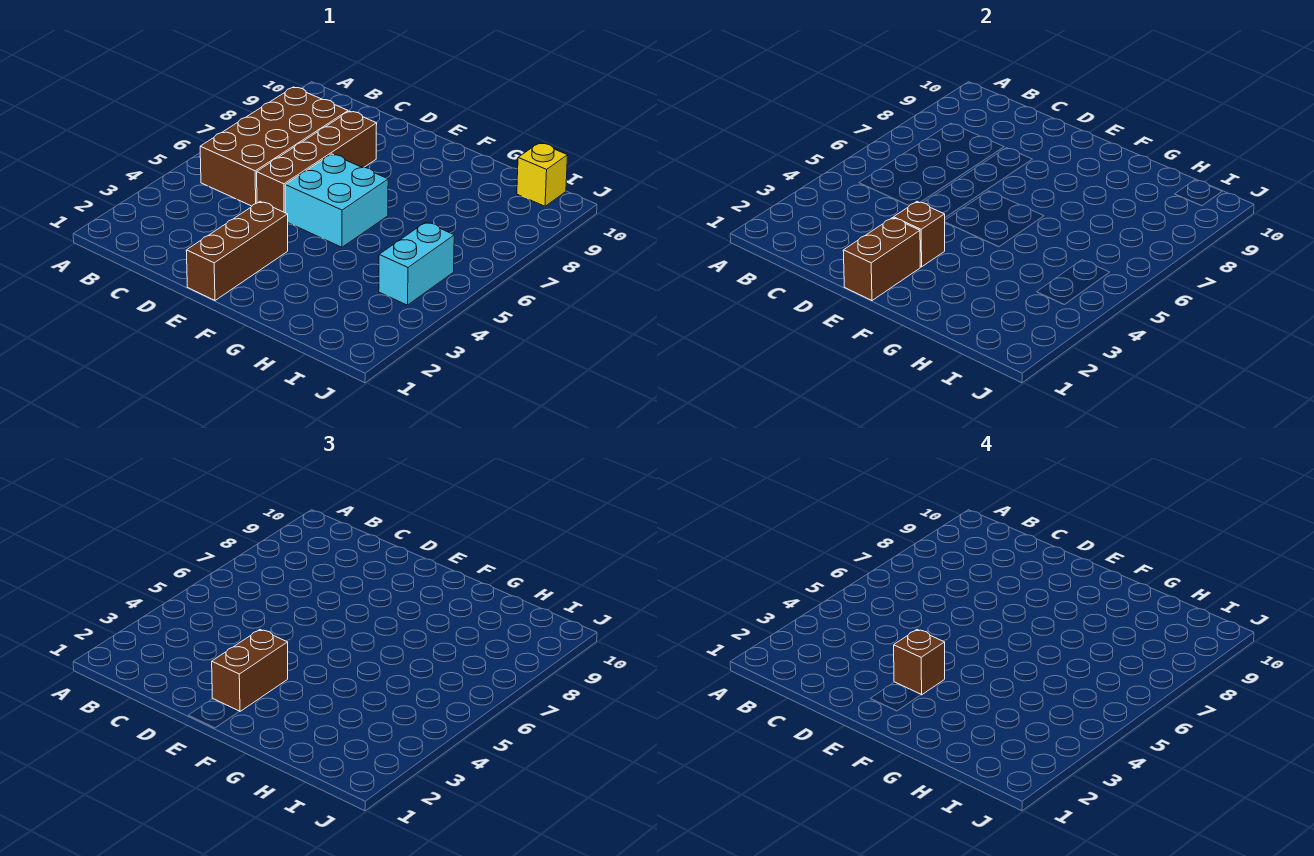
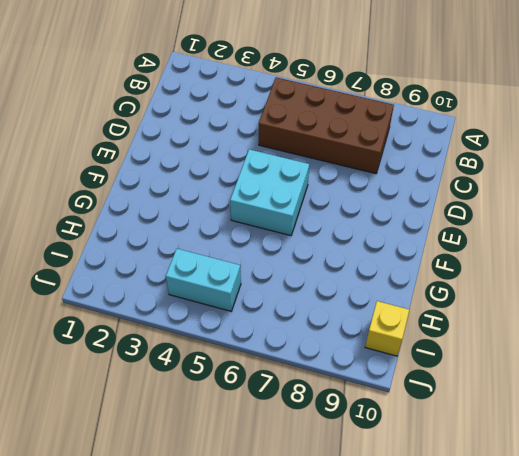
none -> brown brick D5:D8 level 1
none -> brown brick E1:E3 level 1

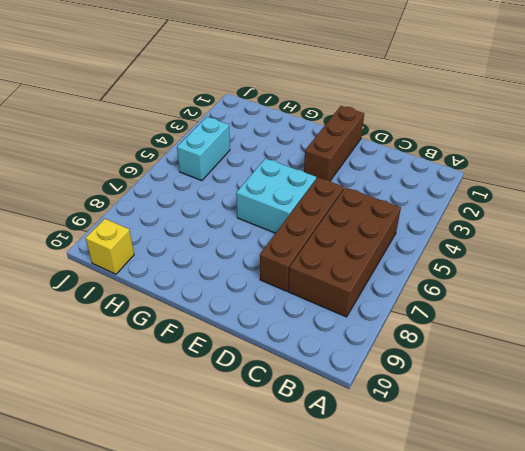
none -> brown brick E1:E2 level 2
none -> brown brick E3 level 2

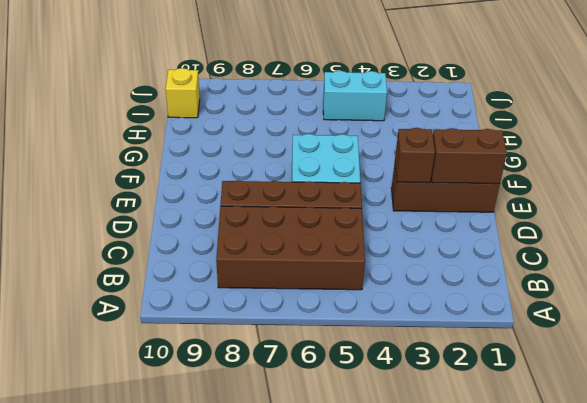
none -> brown brick E2:E3 level 3
none -> brown brick E3 level 4

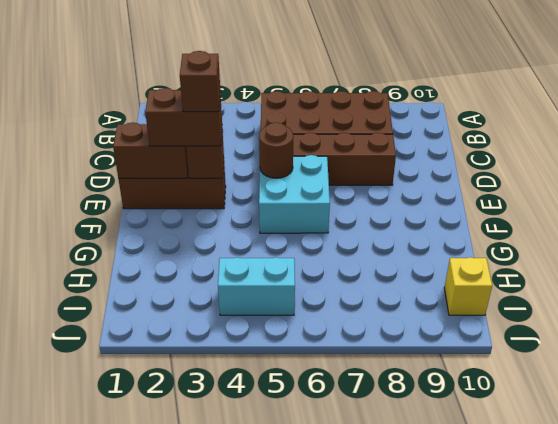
brown round brick E5 level 2 -> none

